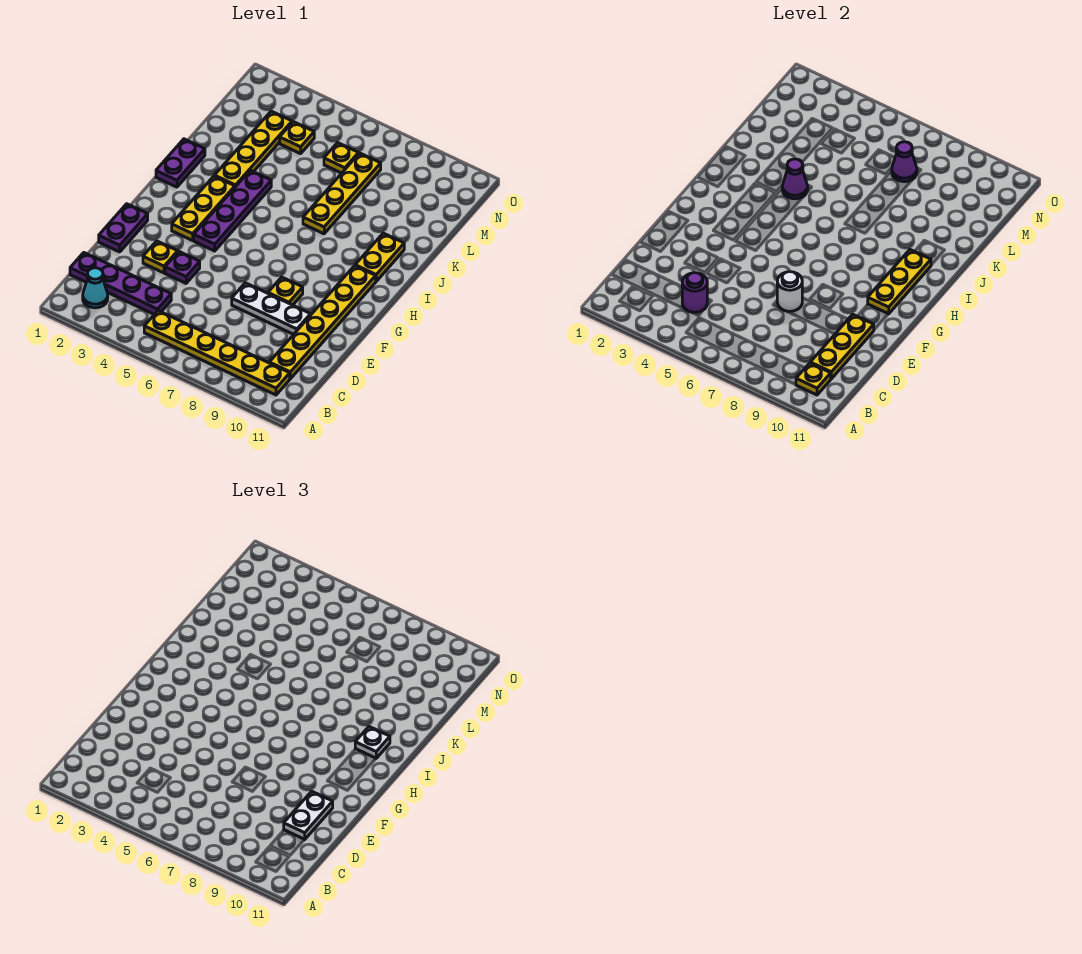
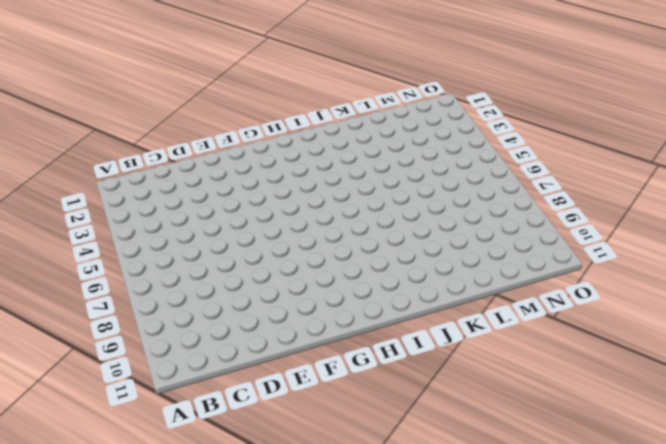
none -> cyan cone B2 level 1
none -> yellow plate B5:B10 level 1
none -> purple plate C1:C4 level 1

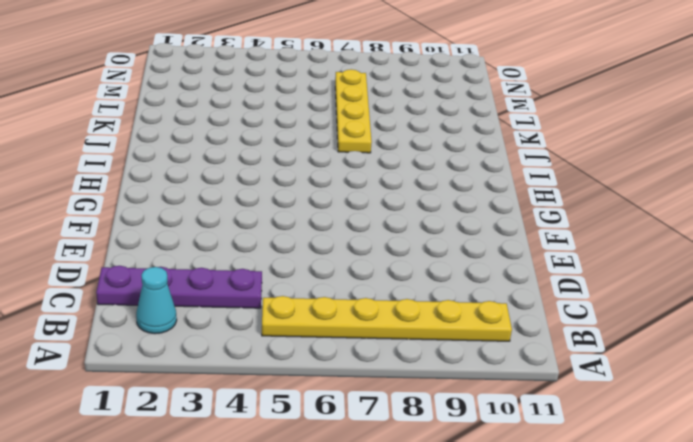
none -> yellow plate C10:H10 level 1
none -> purple plate E1:F1 level 1
none -> yellow plate E3 level 1

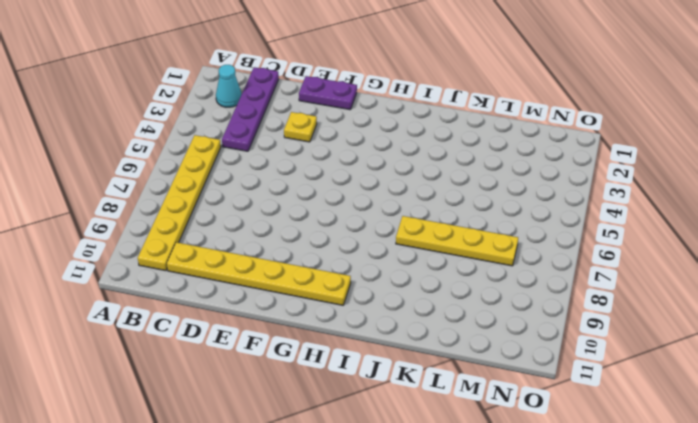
none -> purple plate E4 level 1
none -> white plate E7:E9 level 1
none -> yellow plate F8 level 1

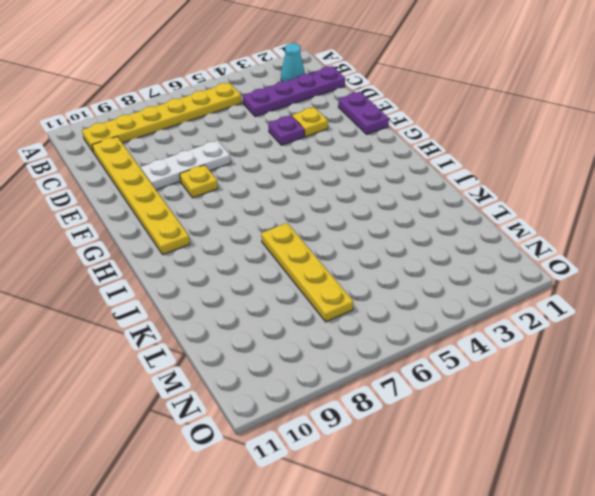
none -> yellow plate G3:I3 level 1
none -> purple plate G4:J4 level 1
none -> purple plate I1:J1 level 1

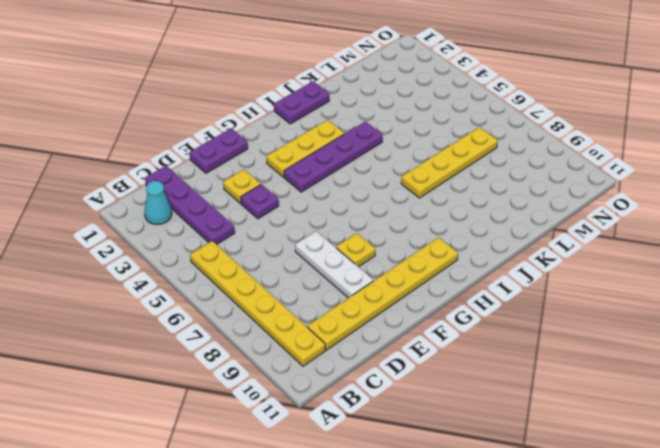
none -> yellow plate I10:J10 level 1
none -> yellow plate J3:M3 level 1
none -> yellow plate M4 level 1

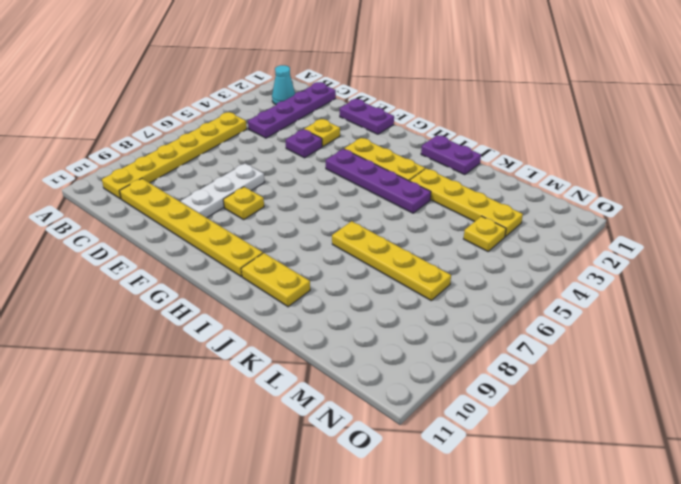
none -> yellow plate M6 level 1
none -> yellow plate B10 level 2
none -> purple round brick C4 level 2

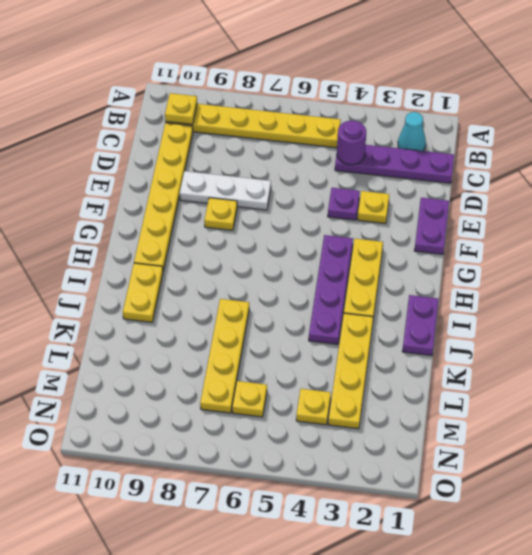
none -> yellow plate C10:E10 level 2
none -> white round brick E7 level 2
none -> yellow plate G10:I10 level 2

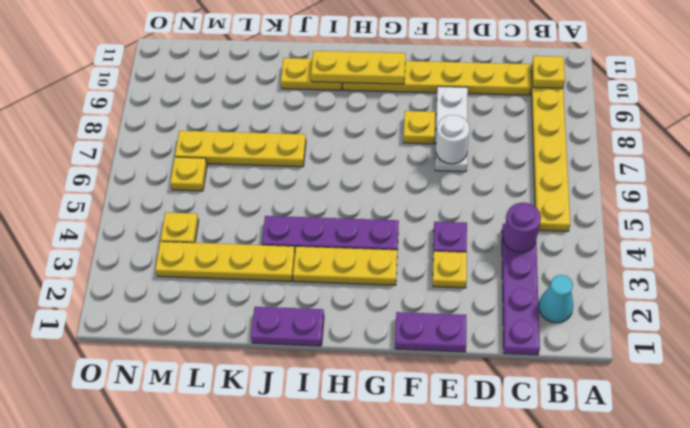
none -> yellow plate C10:E10 level 2
none -> purple cone J4 level 2
none -> purple cone M7 level 2

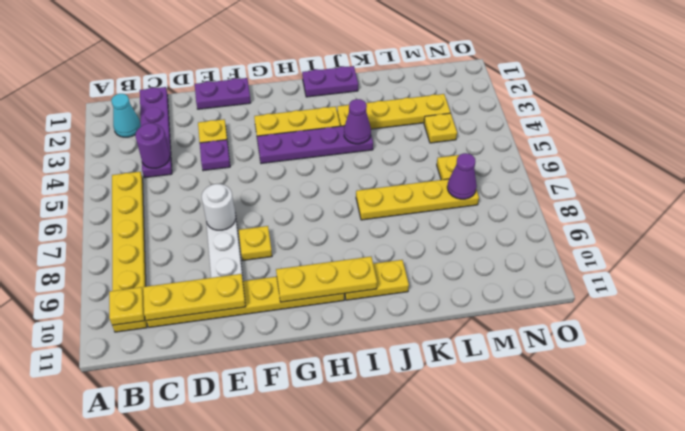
none -> white plate D10:E10 level 3
none -> white plate I10 level 3

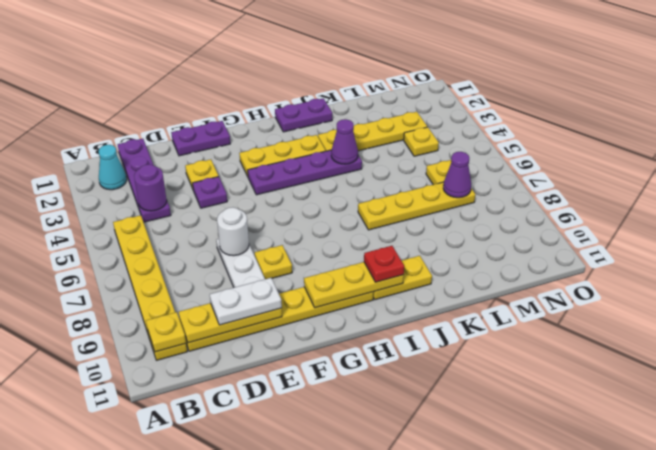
red plate I10 level 3 -> white plate I10 level 3

